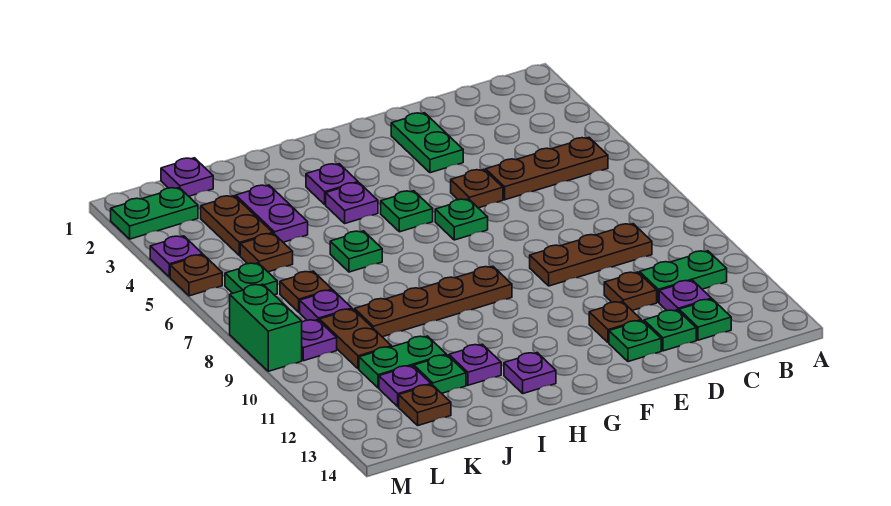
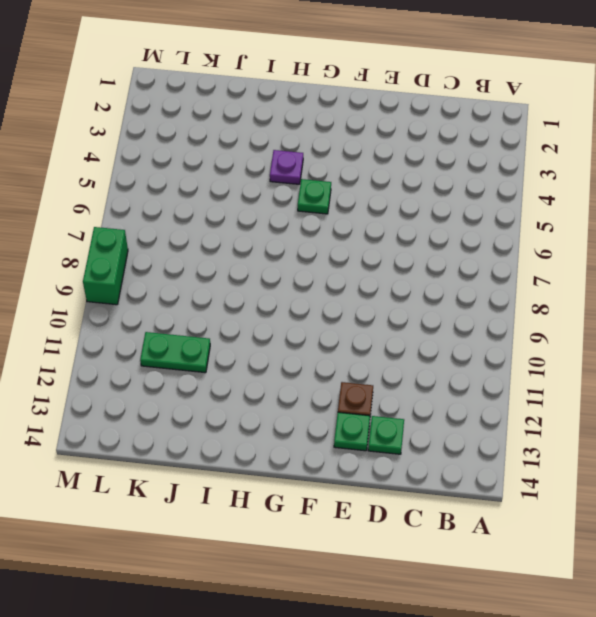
none -> brown plate B5:D5 level 1
none -> green plate B11:C11 level 1
none -> brown plate C9:E9 level 1
none -> purple plate C12 level 1

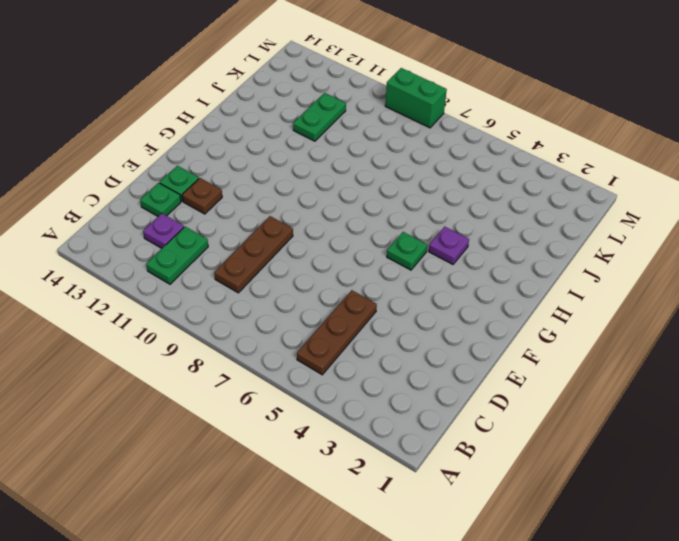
none -> green plate C13 level 1
none -> brown plate D11 level 1
none -> green plate E2:E3 level 1
none -> brown plate E5 level 1

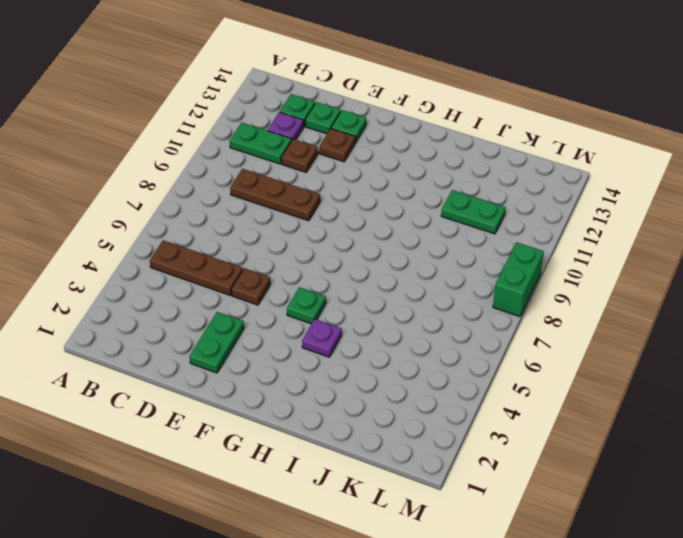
none -> green plate F6 level 1
none -> brown plate G9:J9 level 1
none -> purple plate H3 level 1
none -> purple plate H13 level 1

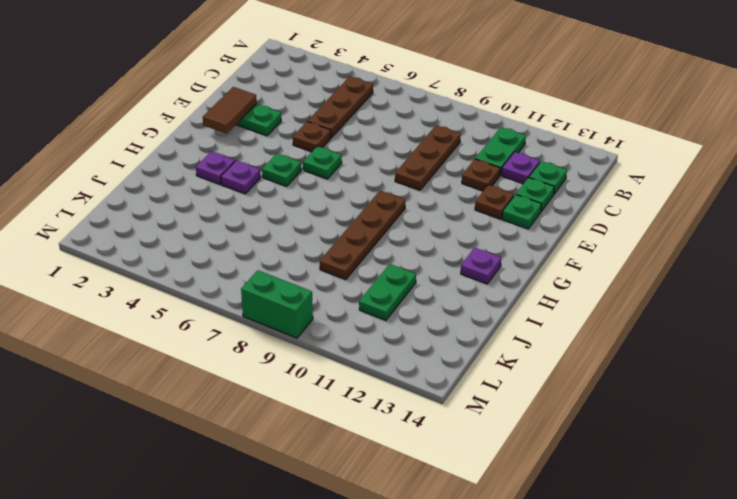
brown tile E2:F2 level 2 -> none
none -> green plate I6 level 1
none -> purple plate I12 level 1
none -> purple plate J3:J4 level 1
none -> green plate J12 level 1

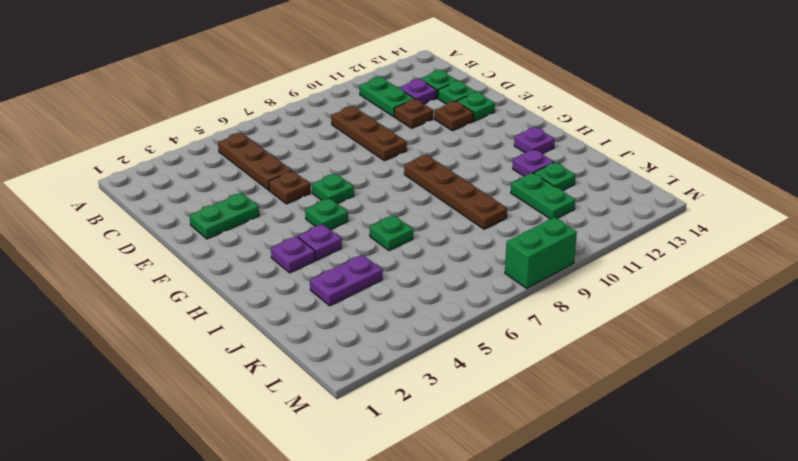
none -> purple plate K1 level 1
none -> brown plate K3:K4 level 1
none -> brown plate K5 level 1
none -> brown plate K7 level 1

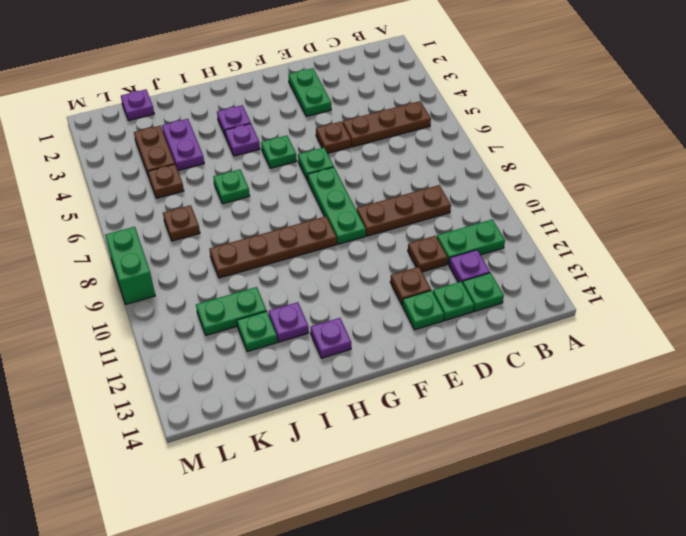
green plate F7:F9 level 1 -> none
none -> purple plate K8 level 1
none -> brown plate K9:K10 level 1
none -> purple plate K12 level 1
none -> brown plate K13 level 1

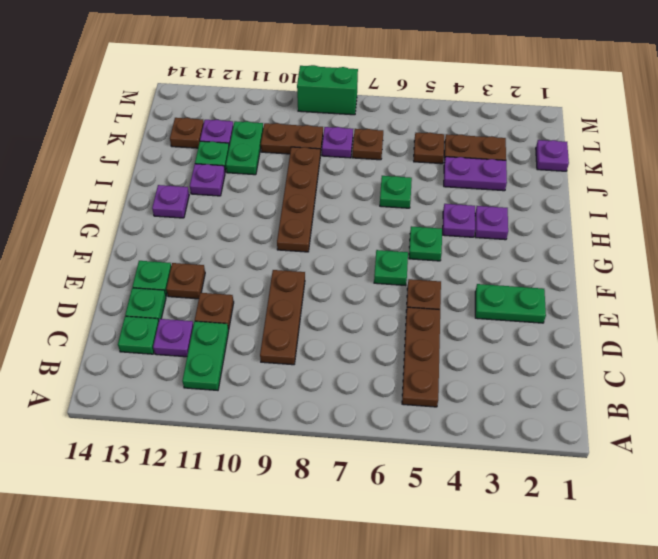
none -> green plate L2:M2 level 1
none -> green plate L6 level 1
none -> purple plate L9 level 1
none -> purple plate M4 level 1

